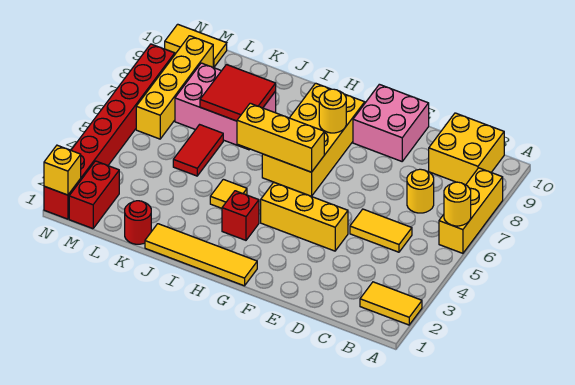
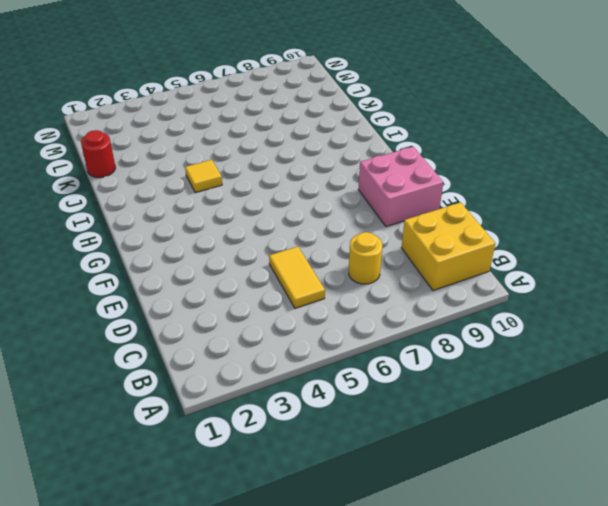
none -> yellow tile A2:B2 level 1
none -> yellow brick A6:A8 level 1
none -> yellow brick E4:G4 level 1

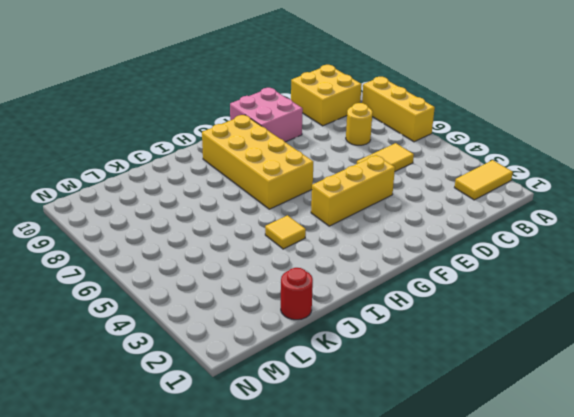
none -> yellow tile G1:J1 level 1
none -> red brick H3 level 1
none -> pink brick J7:L8 level 1

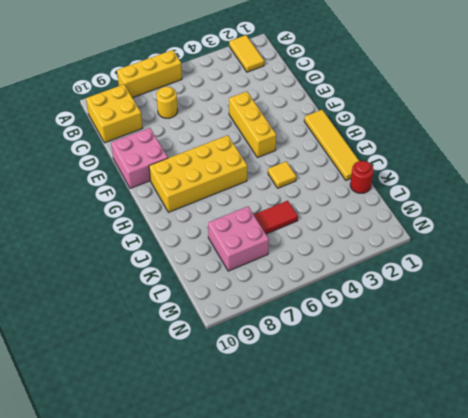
pink brick K7:L8 level 1 -> pink brick J7:L8 level 1
none -> yellow tile C5:D5 level 1
none -> red brick H3 level 1
none -> red brick M1:M2 level 1

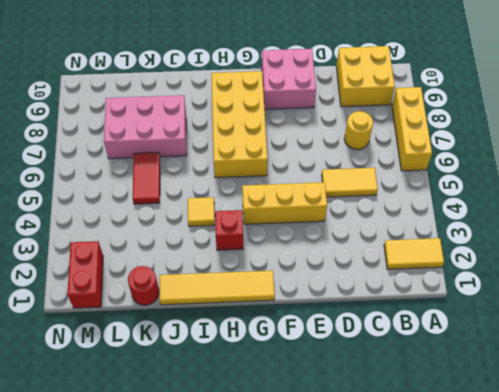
none -> yellow brick M6:M9 level 1
none -> yellow tile M10:N10 level 1
none -> red brick N1:N8 level 1

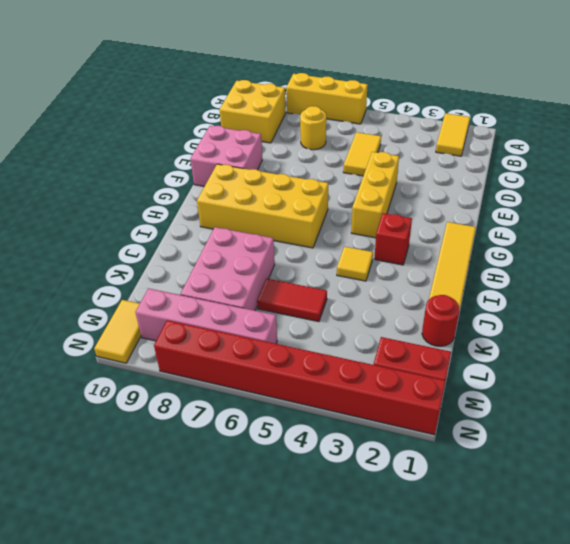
pink brick M6:M9 level 1 -> yellow brick M6:M9 level 1
none -> yellow round brick A6 level 2
none -> yellow brick G6:I6 level 2
none -> yellow round brick G8 level 2

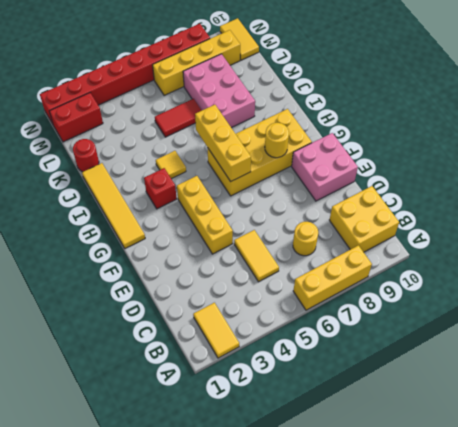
none -> yellow round brick A6 level 2
none -> red tile J7:K8 level 2
none -> yellow brick N1 level 2

